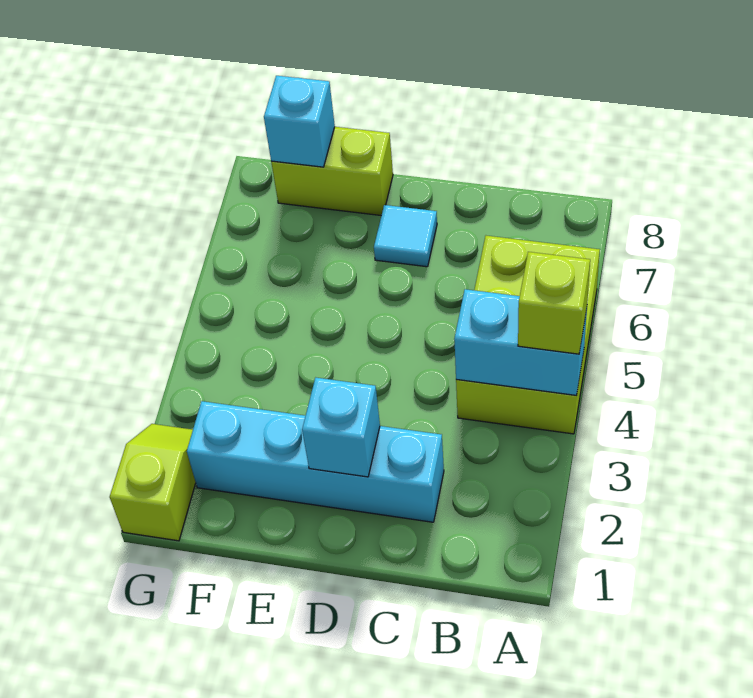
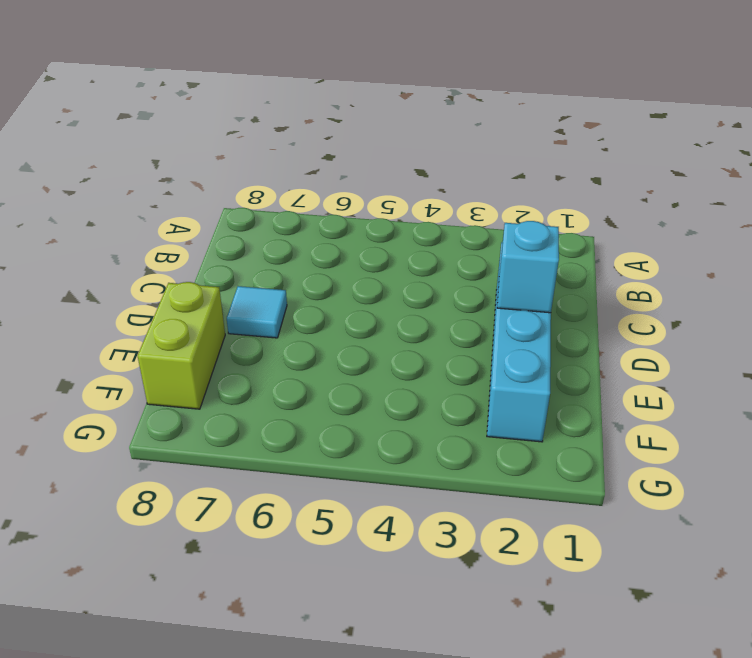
none -> lime brick A4:B6 level 1
none -> lime slope G1:G2 level 1 top 1

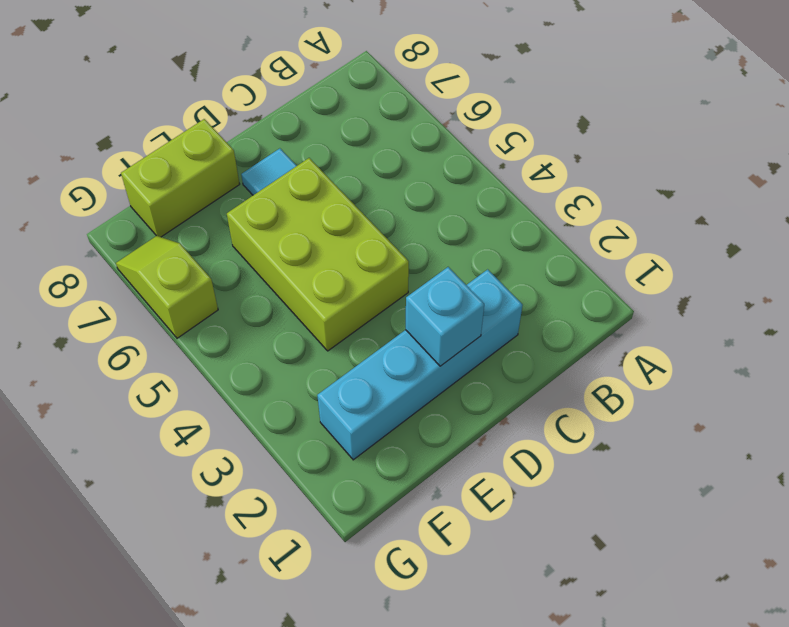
lime brick D4:E6 level 1 -> lime brick A4:B6 level 1
lime slope G6:G7 level 1 top 6 -> lime slope G1:G2 level 1 top 1
none -> cyan brick A4:B4 level 2
none -> cyan brick F8 level 2

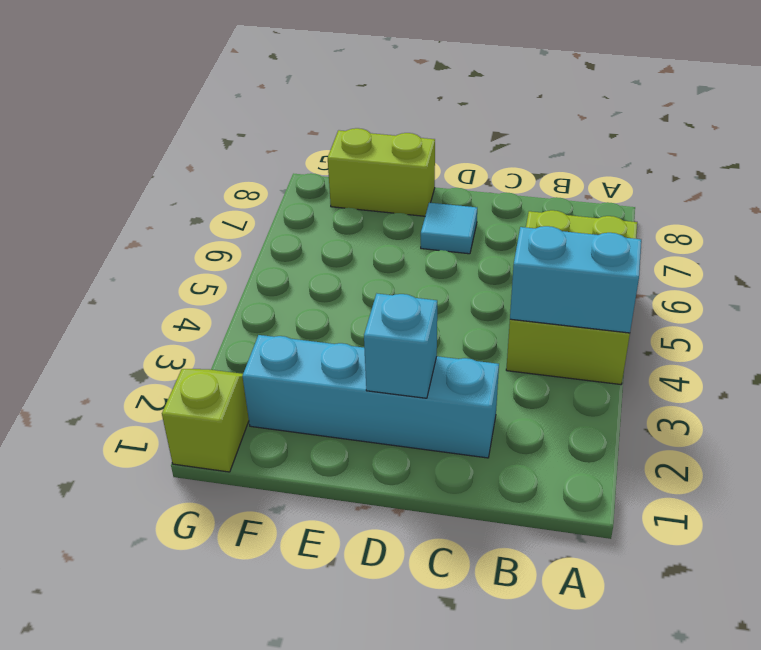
none -> cyan brick F8 level 2
none -> lime brick A4 level 3

